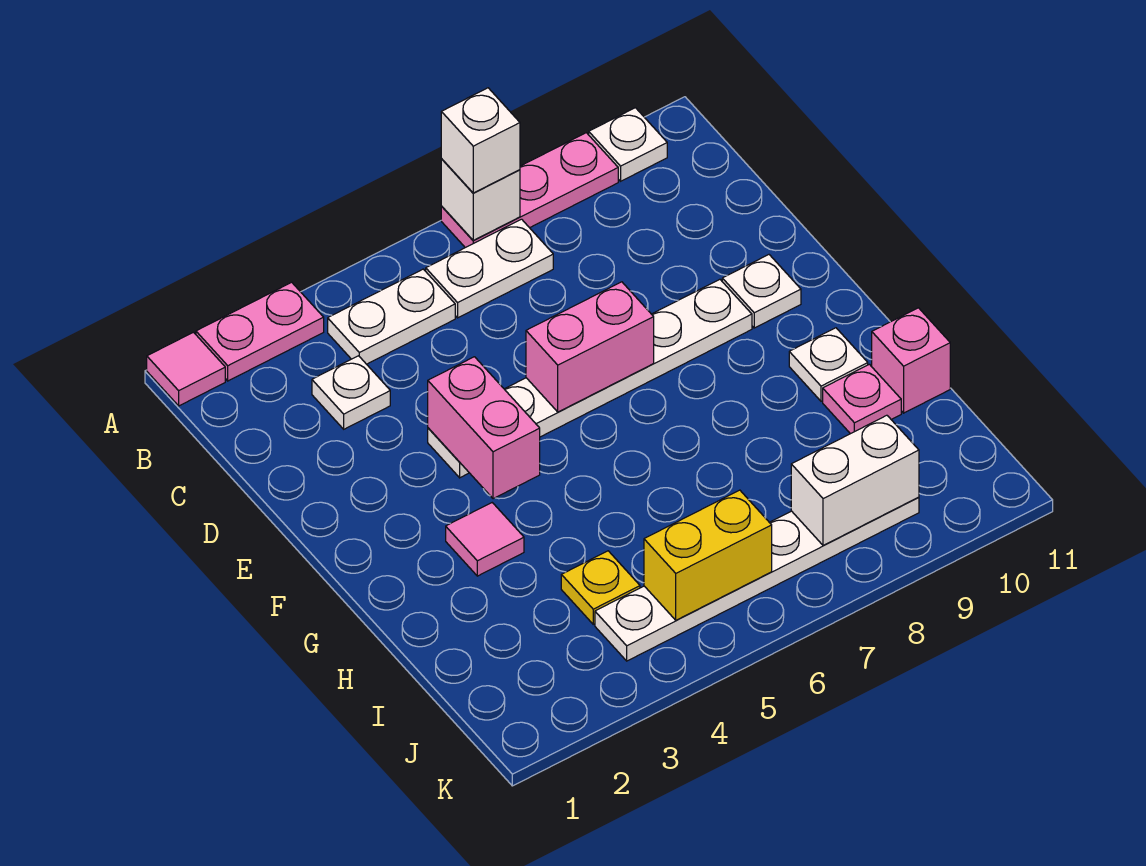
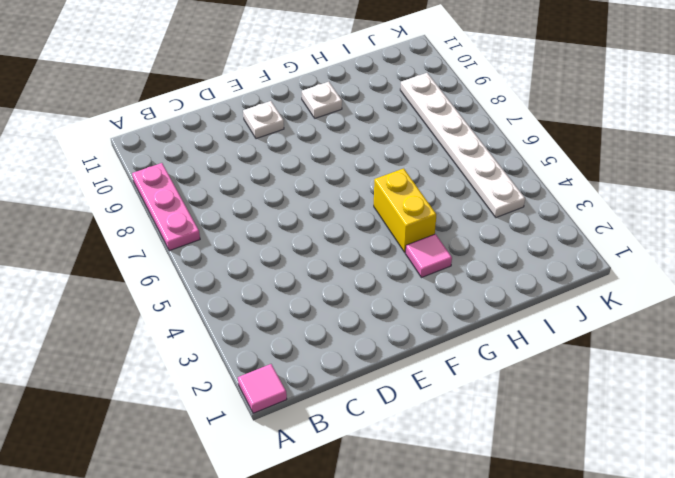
yellow brick G4:G5 level 1 -> yellow brick J5:J6 level 2
none -> pink plate A2:A3 level 1
none -> white plate A10 level 1
none -> white plate B4:B5 level 1

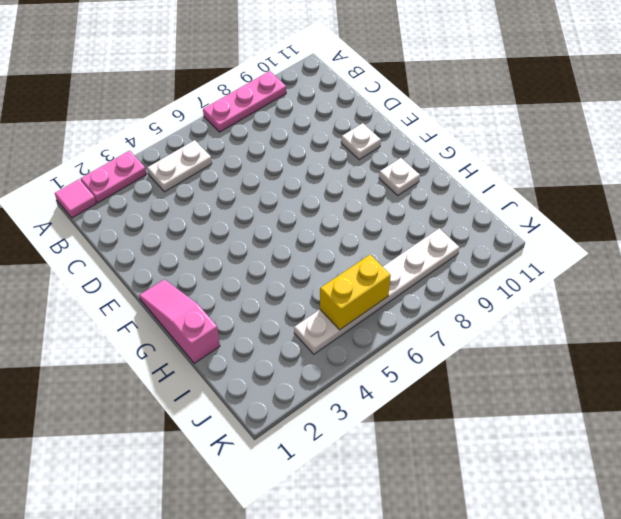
pink slope F1:H1 level 1 top H -> none
none -> white plate A10 level 1
none -> white plate B6:B7 level 1
none -> white plate C3 level 1

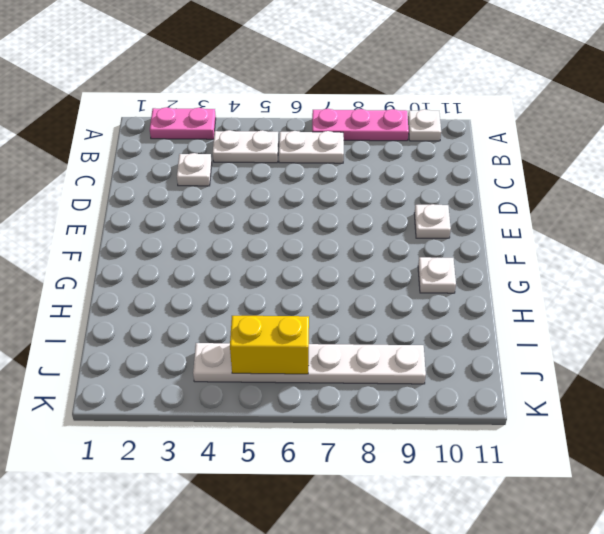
none -> pink tile A1 level 1
none -> white plate E4:E9 level 1
none -> pink tile G3 level 1

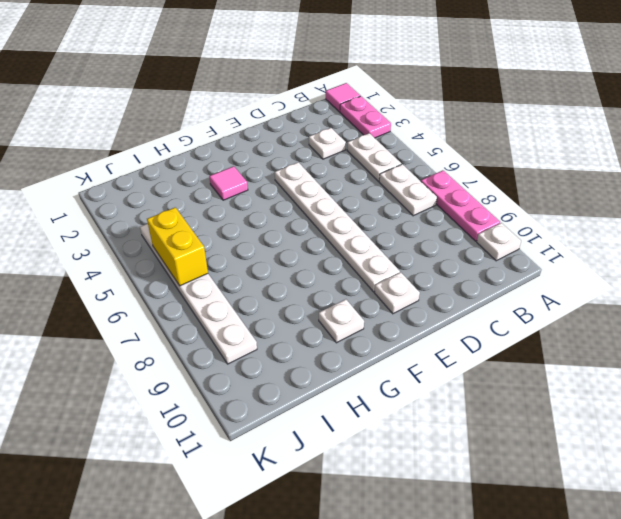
none -> pink plate H10 level 1
none -> pink brick H11 level 1
none -> yellow plate I4 level 1

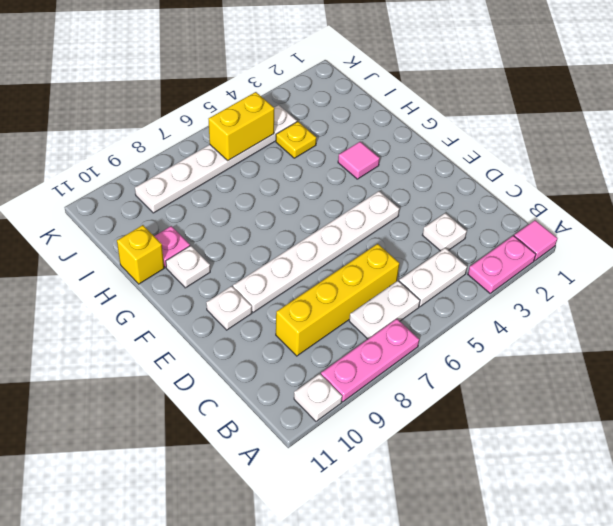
yellow brick C6:C9 level 1 -> none
yellow brick H11 level 1 -> pink brick H11 level 1
none -> white brick A7 level 2
none -> pink brick E4:F4 level 2
none -> pink brick E6:E7 level 2

